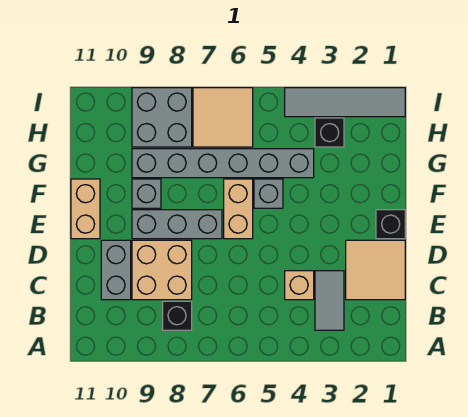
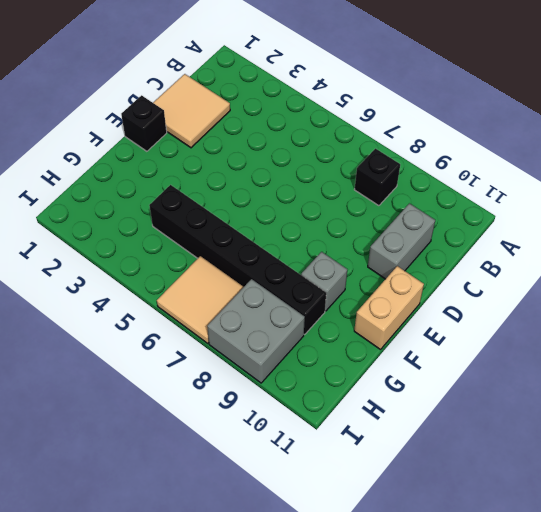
black brick G4:G9 level 1 -> grey brick G4:G9 level 1
none -> grey tile B3:C3 level 1
none -> tan brick C4 level 1
none -> tan brick C8:D9 level 1

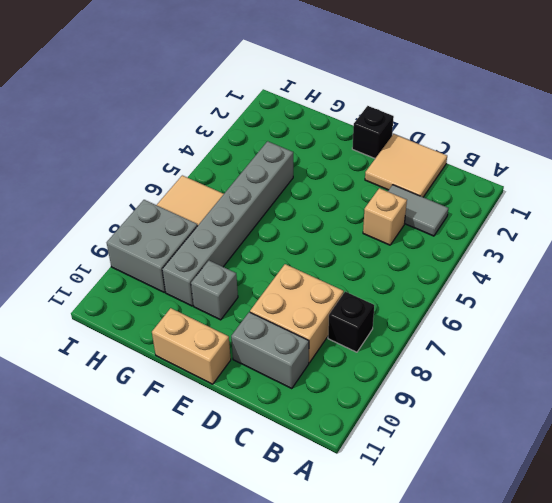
none -> tan brick E6:F6 level 1
none -> grey brick E7:E9 level 1
none -> grey brick F5 level 1

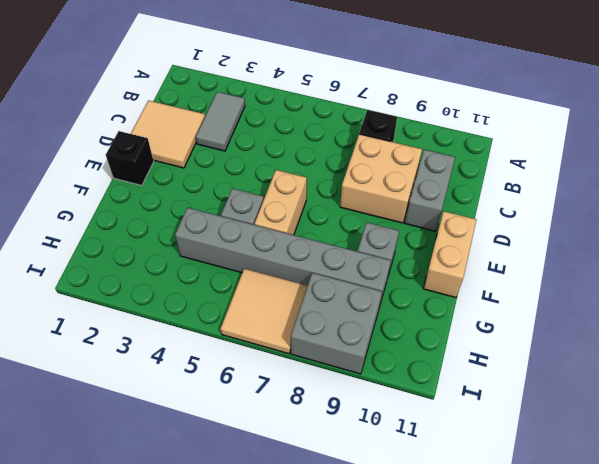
none -> tan brick C4 level 1
none -> grey brick E7:E9 level 1
none -> black brick H3 level 1

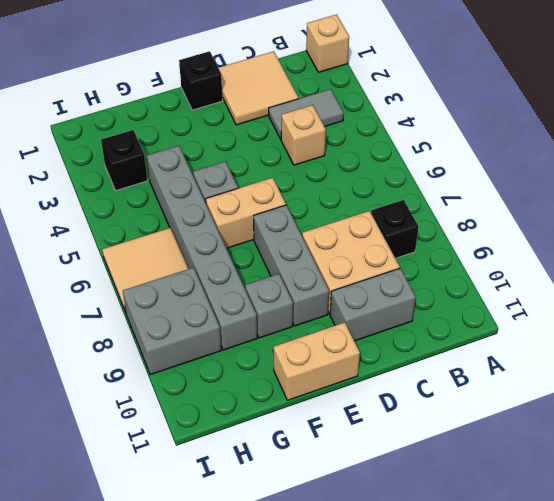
tan brick A1 level 1 -> none
none -> grey tile I1:I4 level 1

